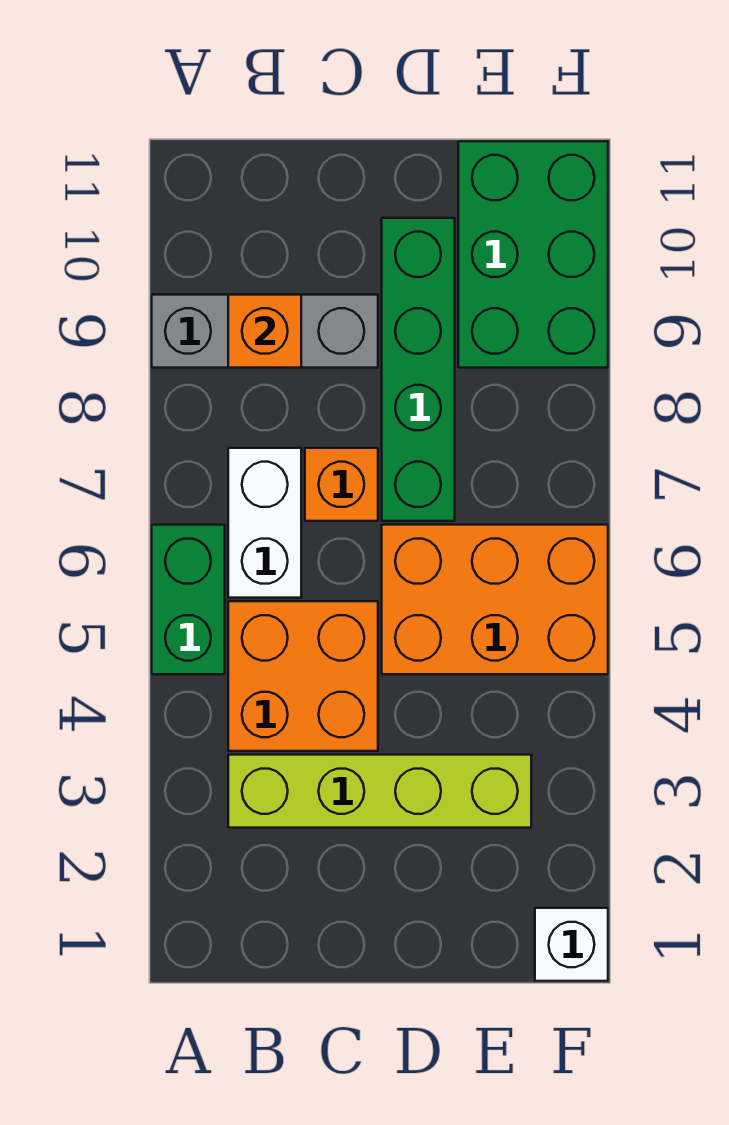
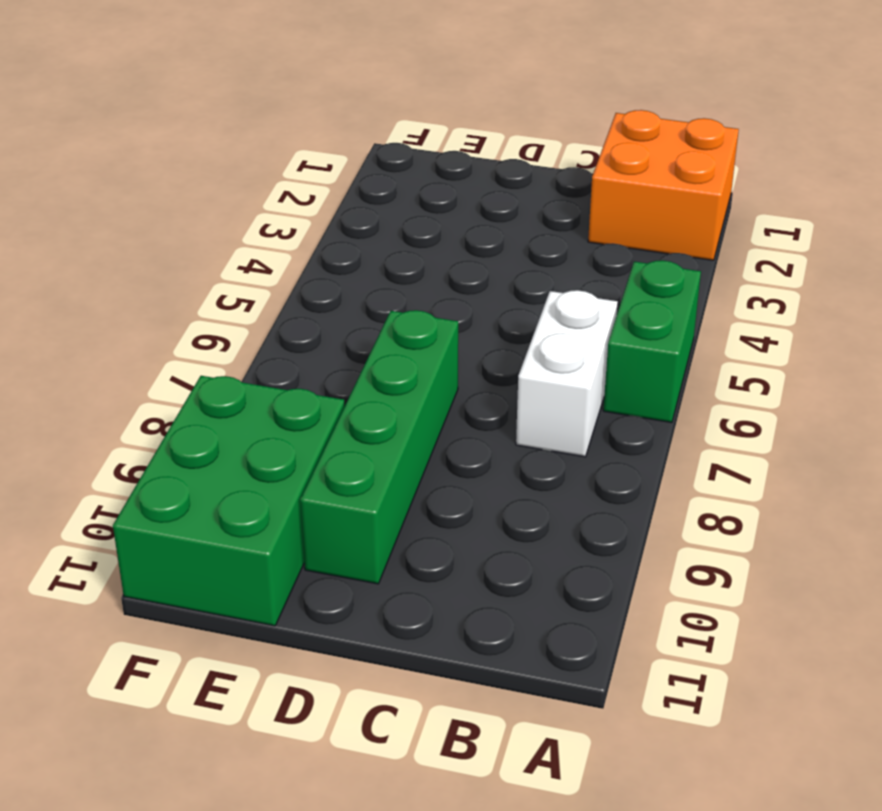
orange brick A1:B2 level 1 -> orange brick B4:C5 level 1
none -> grey brick A9:C9 level 1
none -> lime brick B3:E3 level 1

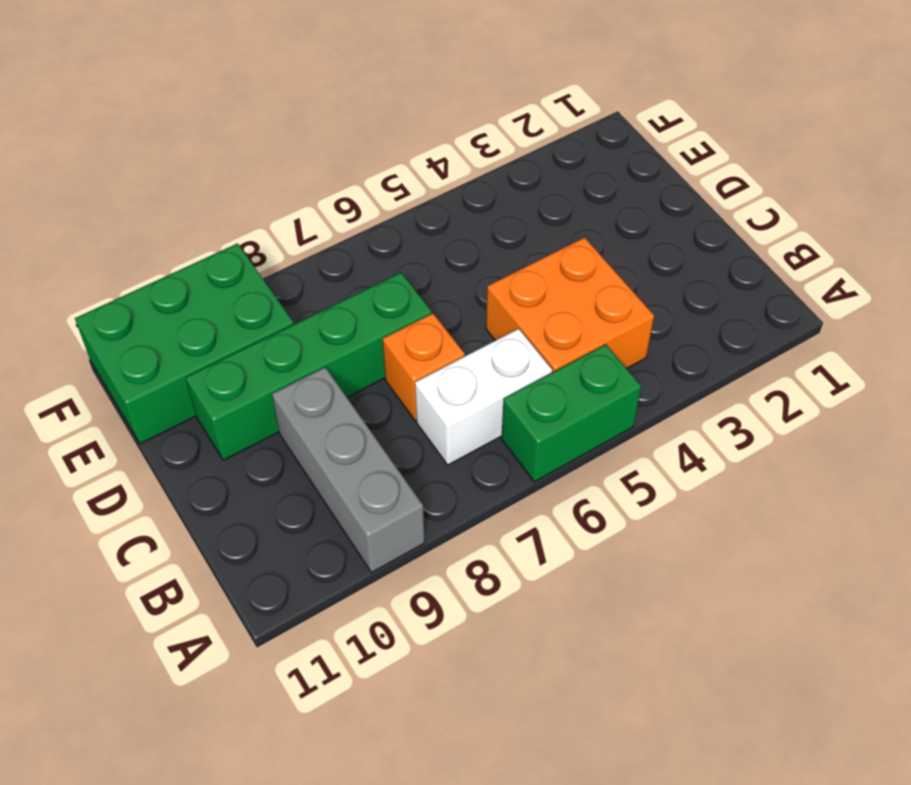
none -> lime brick B3:E3 level 1
none -> orange brick D5:F6 level 1

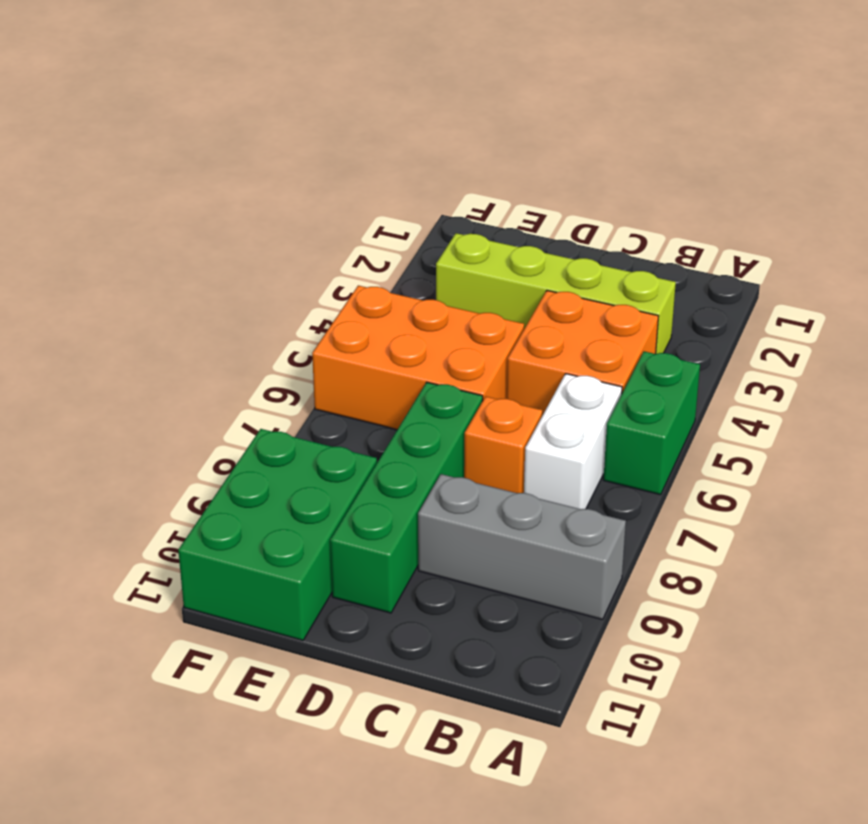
none -> white brick F1 level 1
none -> orange brick B9 level 2

